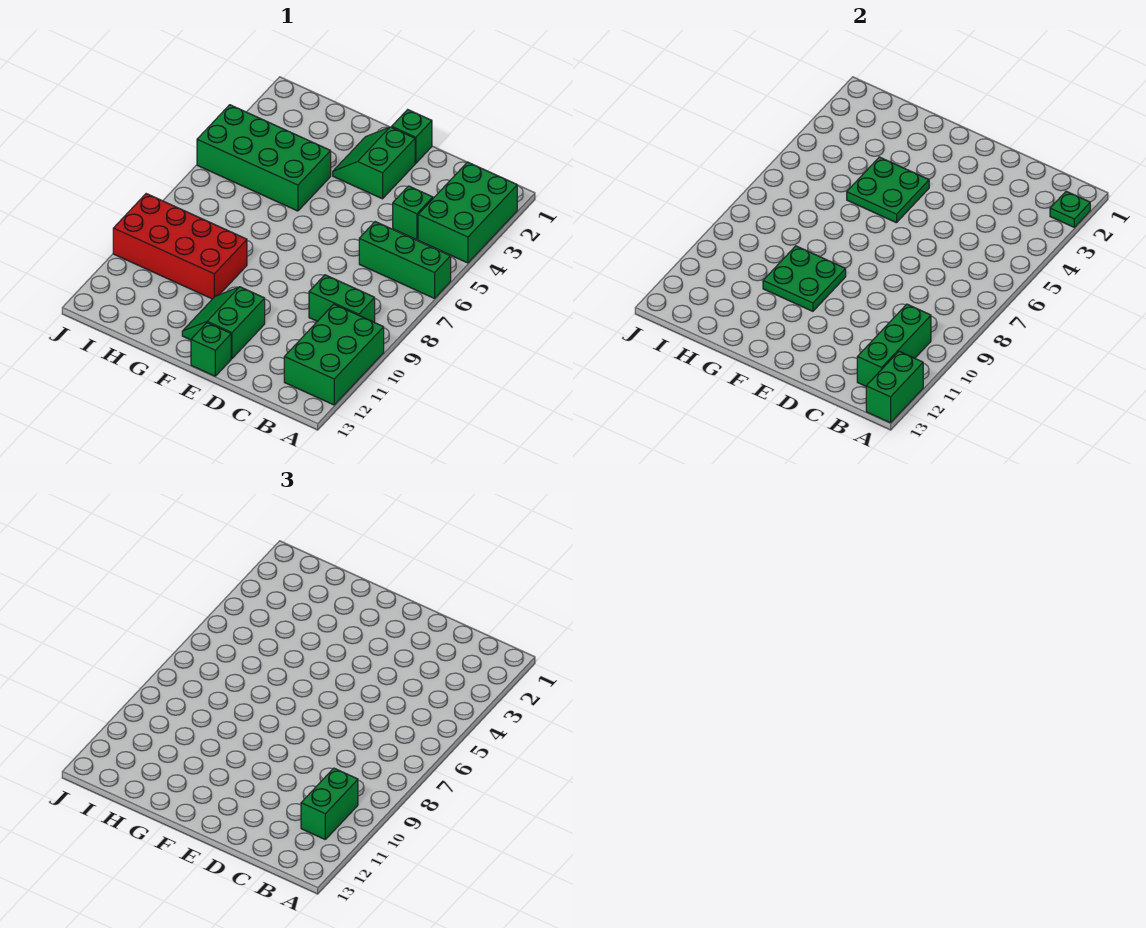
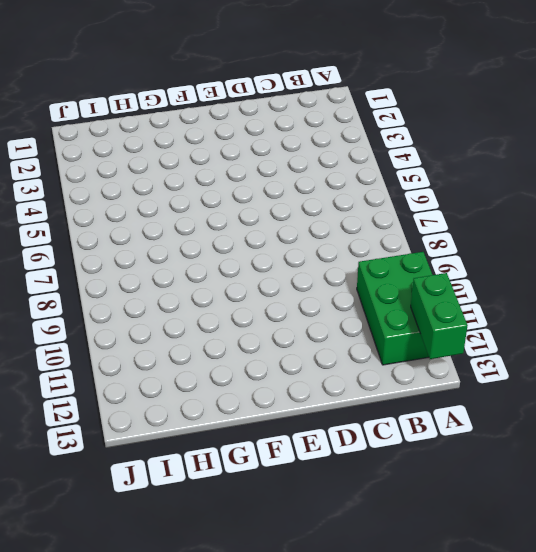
none -> green brick A2:B4 level 1
none -> green brick A6:C6 level 1
none -> green brick B9:C9 level 1

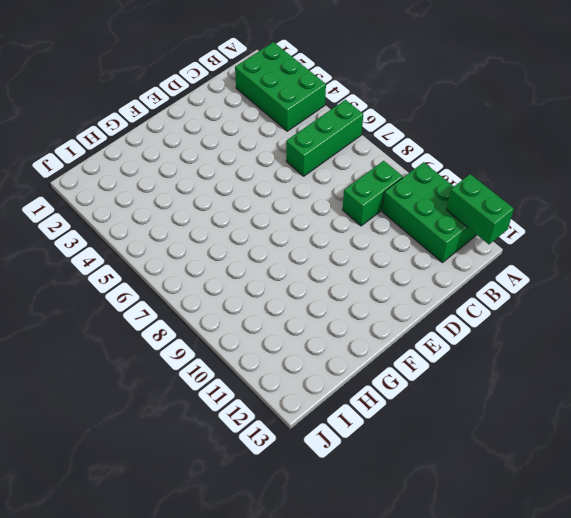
none -> green brick C4 level 1
none -> green brick E1 level 1
none -> green slope E2:F3 level 1 top E

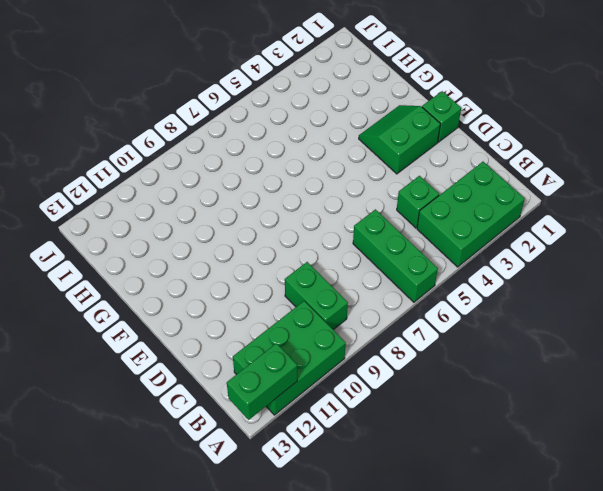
none -> green slope E11:F12 level 1 top E
none -> green brick E13 level 1
none -> green brick G4:J5 level 1

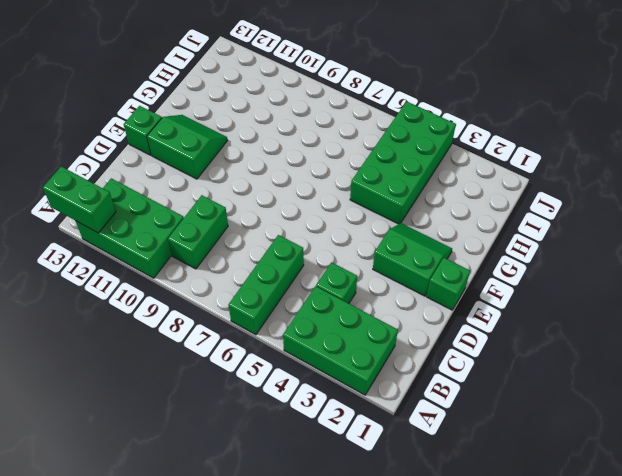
none -> red brick G9:J10 level 1
none -> green plate A2 level 2
none -> green brick B10:B12 level 2

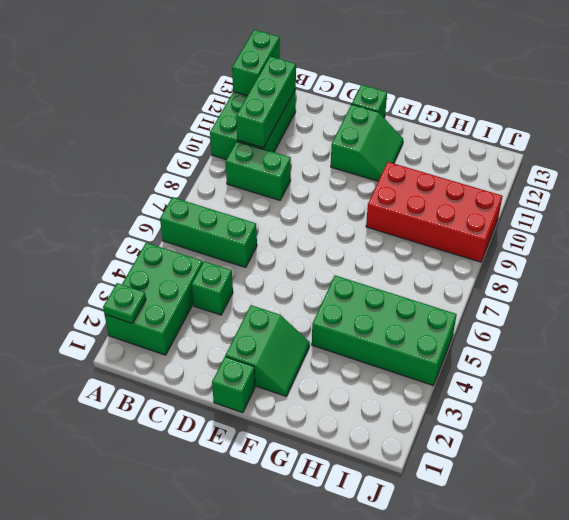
none -> green plate F4:G5 level 2
none -> green plate F9:G10 level 2
none -> green brick B10:B11 level 3

